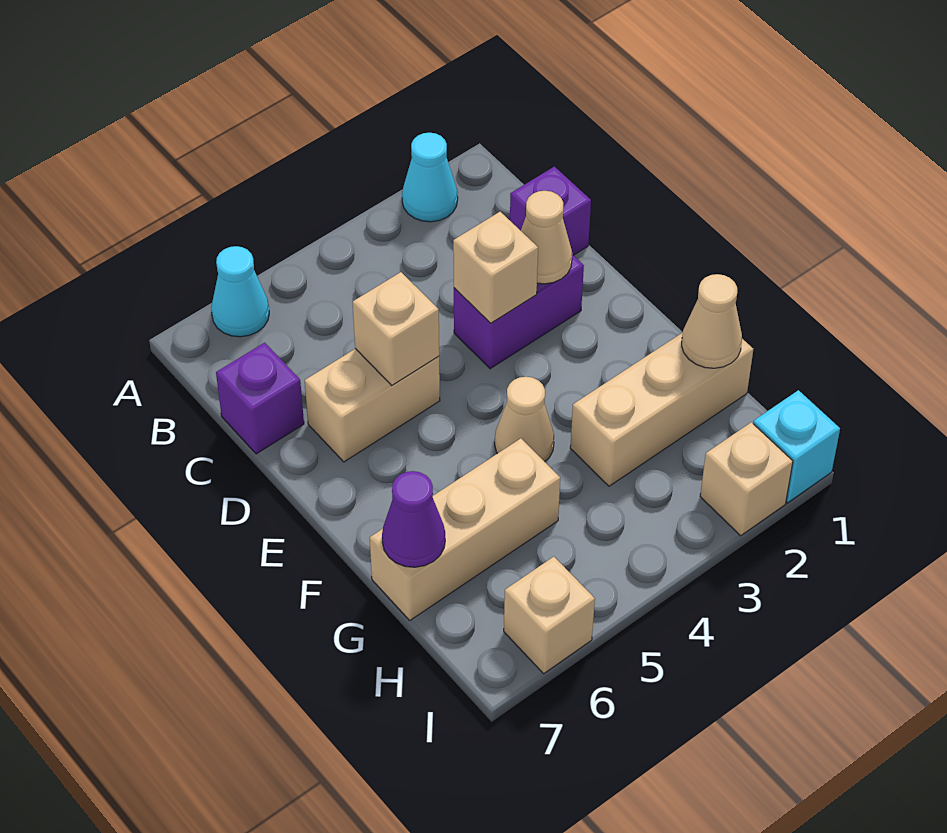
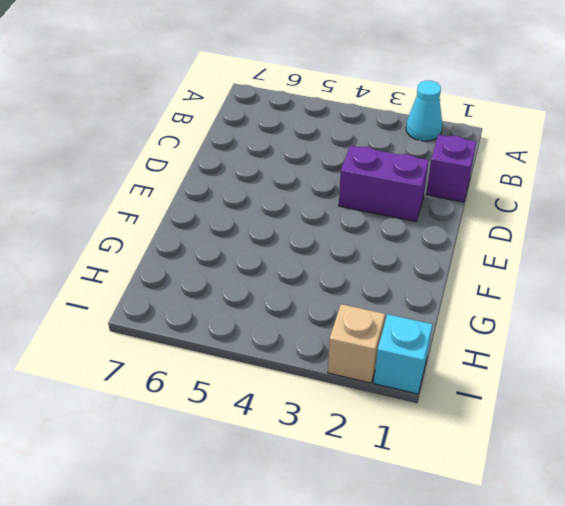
none -> cyan cone A6 level 1
none -> purple brick C7 level 1
none -> tan brick D5:D6 level 1

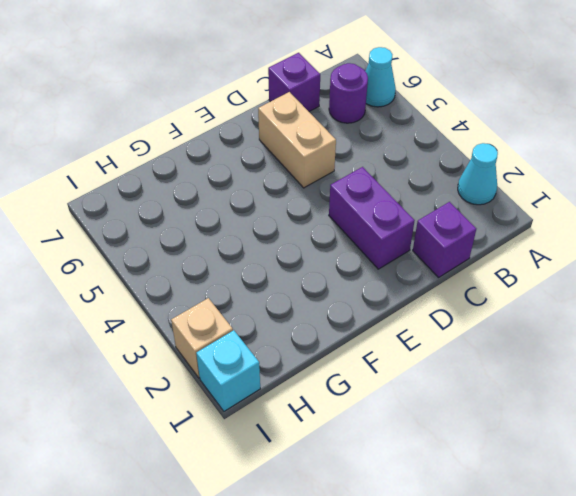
purple round brick B6 level 1 -> none
none -> tan cone F4 level 1
none -> tan brick G1:G3 level 1
none -> tan brick G5:G7 level 1

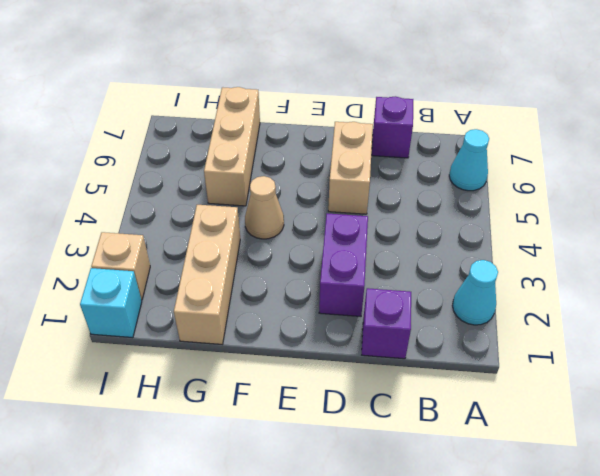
none -> tan brick I6 level 1
none -> tan cone D2 level 2
none -> tan brick D3 level 2

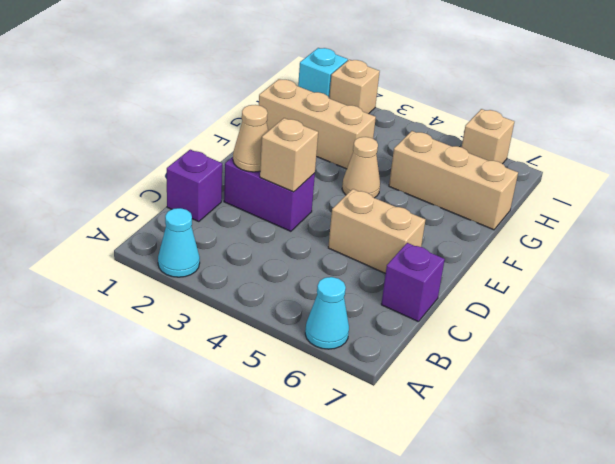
none -> tan brick D5 level 2
none -> tan cone G1 level 2
none -> purple cone G7 level 2

